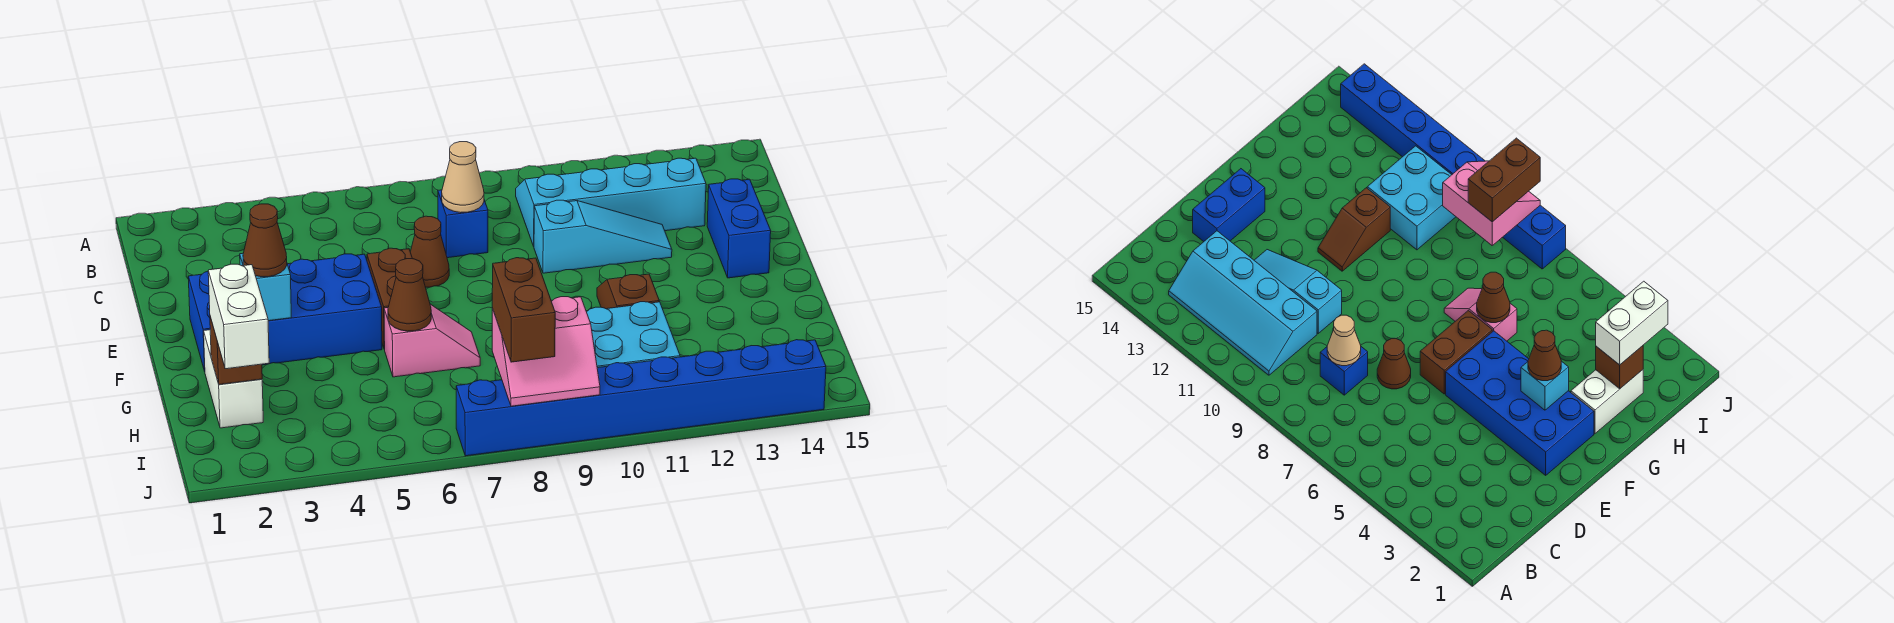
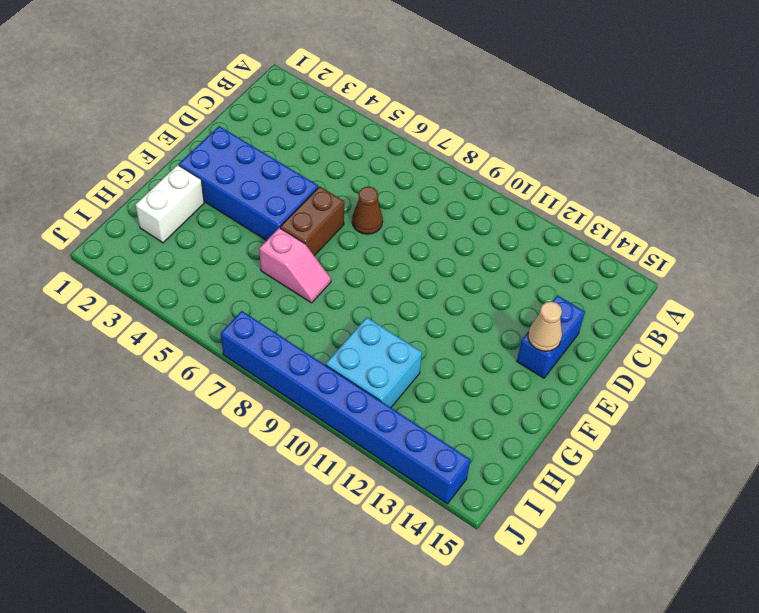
tan cone E14 level 2 -> tan cone C8 level 2
none -> cyan slope B10:C13 level 1 top C
none -> blue brick C8 level 1
none -> cyan slope D10:D12 level 1 top 10

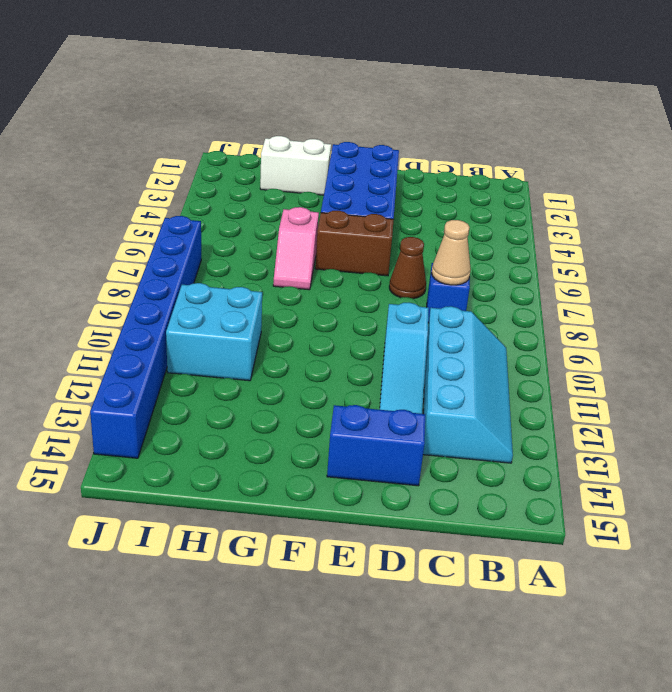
none -> brown slope F11:G11 level 1 top G
none -> cyan brick F3 level 2
none -> brown cone G6 level 2

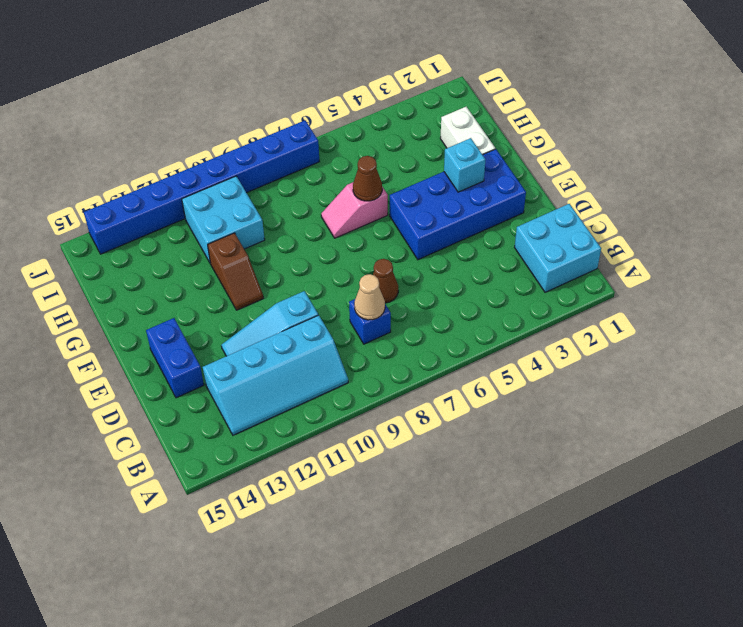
cyan brick B1:C2 level 1 -> none
none -> brown brick E6:F6 level 1
none -> brown brick H2 level 2
none -> pink slope I8:J9 level 2 top I

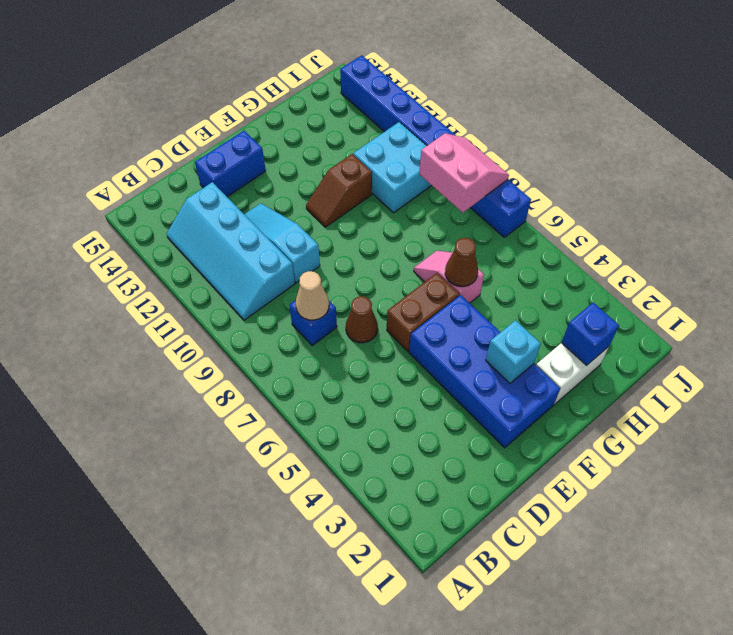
blue brick H2 level 2 -> brown brick H2 level 2
none -> brown cone F3 level 3
none -> white brick H2:I2 level 3
none -> brown brick I8:J8 level 3

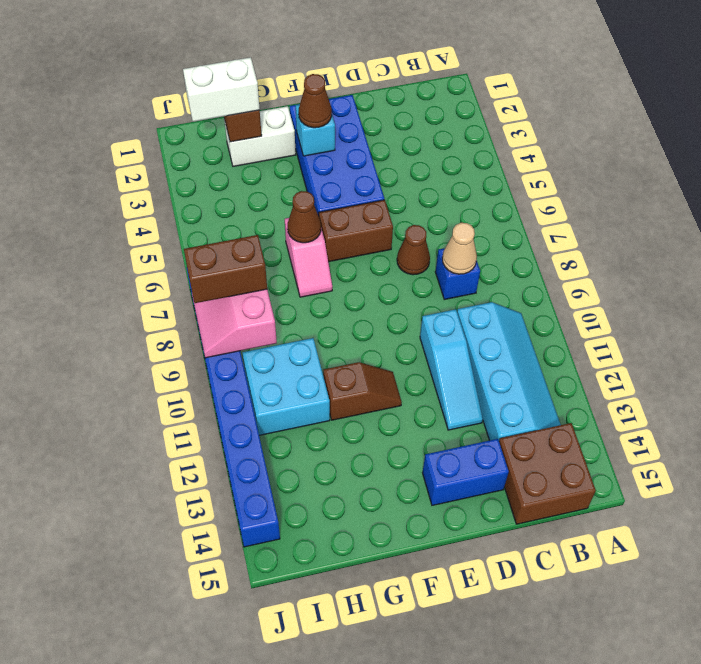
brown brick B14:C15 level 1 -> none

